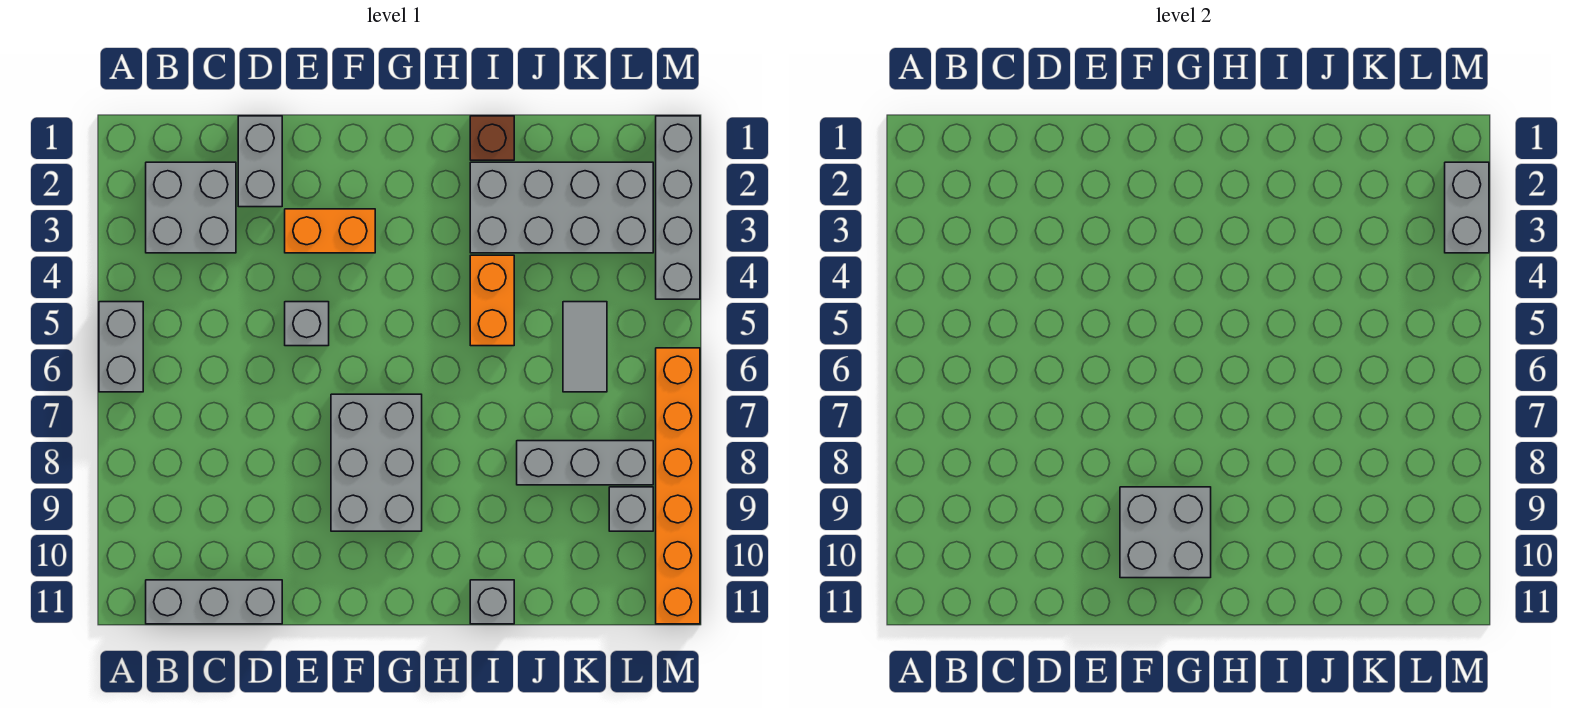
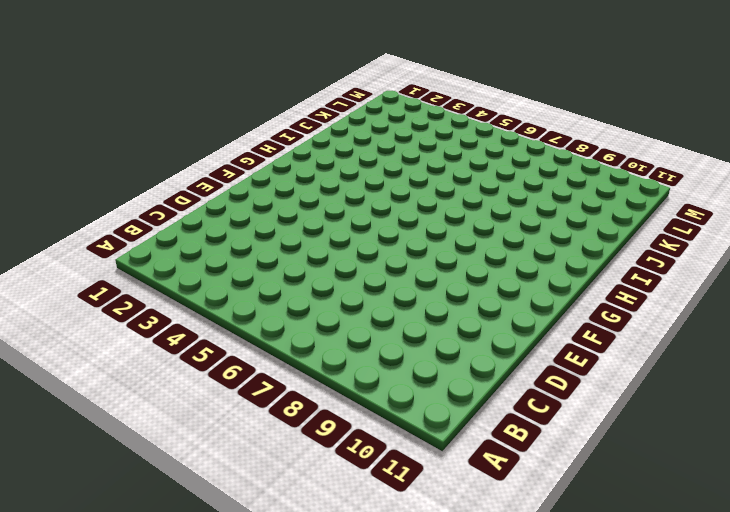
none -> grey brick A5:A6 level 1
none -> grey brick B2:C3 level 1
none -> grey brick B11:D11 level 1

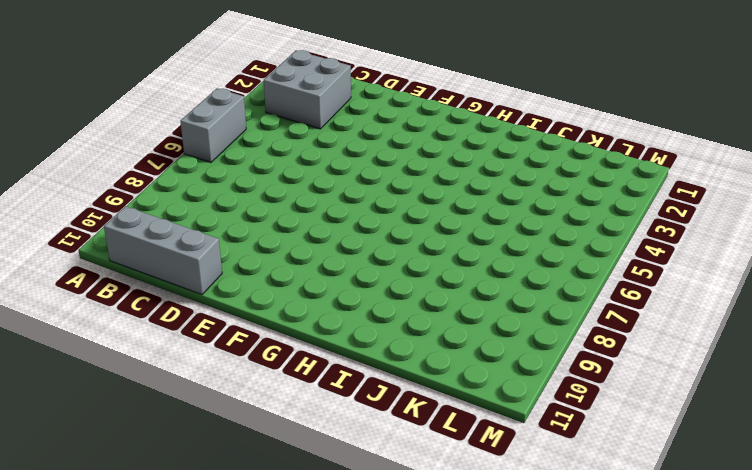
none -> grey brick D1:D2 level 1
none -> orange brick E3:F3 level 1
none -> grey brick E5 level 1

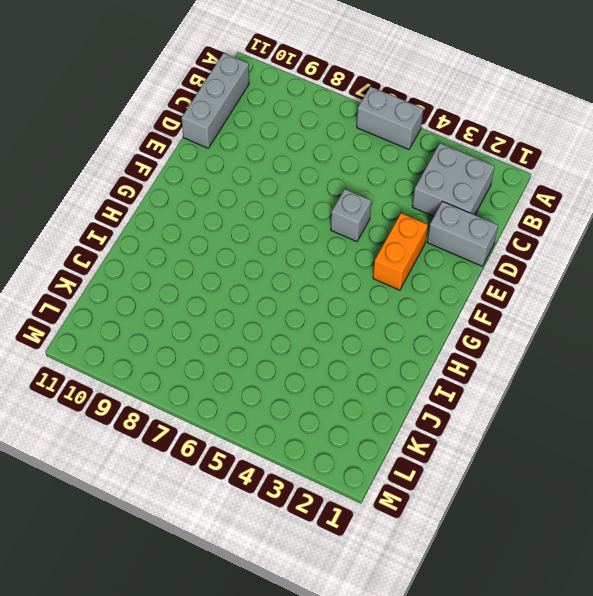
none -> grey brick F7:G9 level 1
none -> brown brick I1 level 1
none -> grey brick I2:L3 level 1

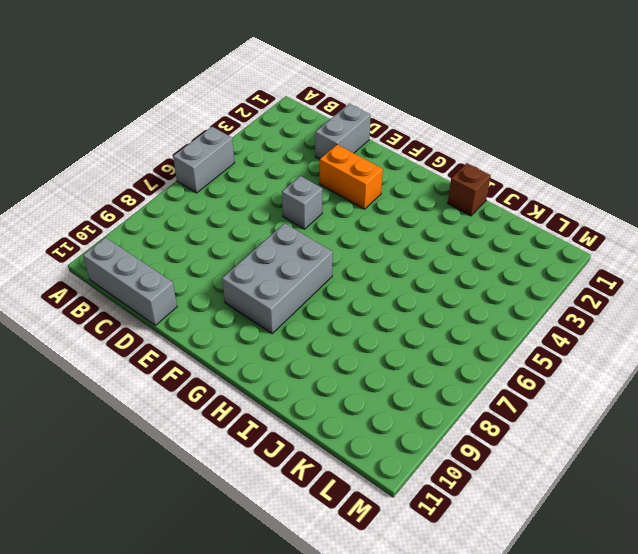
none -> grey brick B2:C3 level 1
none -> grey brick I2:L3 level 1
none -> orange brick I4:I5 level 1

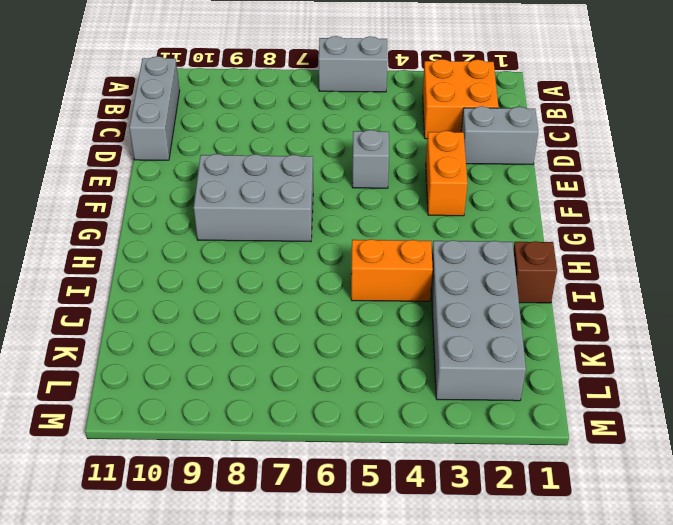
orange brick B2:C3 level 1 -> grey brick B2:C3 level 1
none -> grey brick I11 level 1
none -> grey brick J8:L8 level 1
none -> grey tile K5:K6 level 1

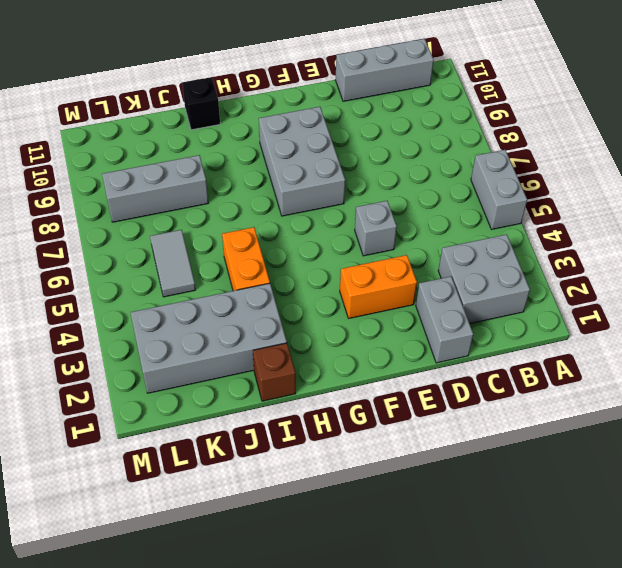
black brick I11 level 1 -> grey brick I11 level 1
none -> grey brick L9 level 1
none -> grey brick M1:M4 level 1
none -> orange brick M6:M11 level 1

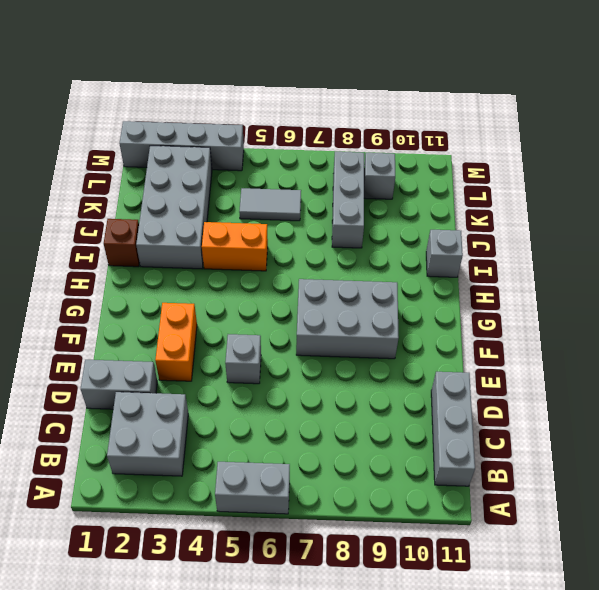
none -> orange brick M6:M11 level 1
none -> grey brick F9:G10 level 2
none -> grey brick M2:M3 level 2

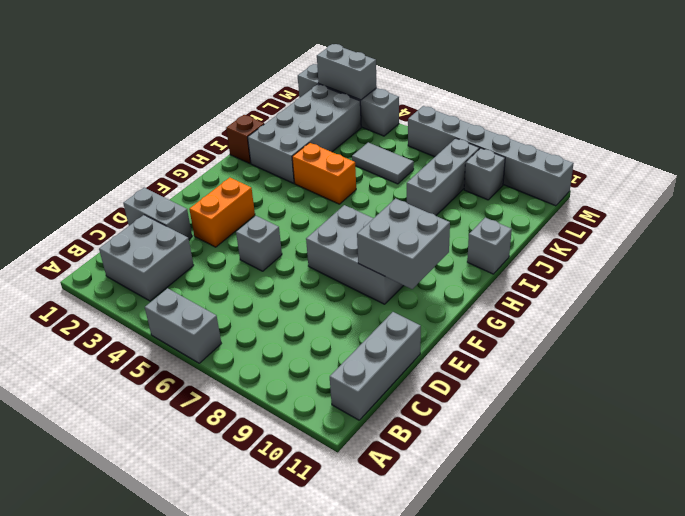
grey brick M6:M11 level 1 -> orange brick M6:M11 level 1

